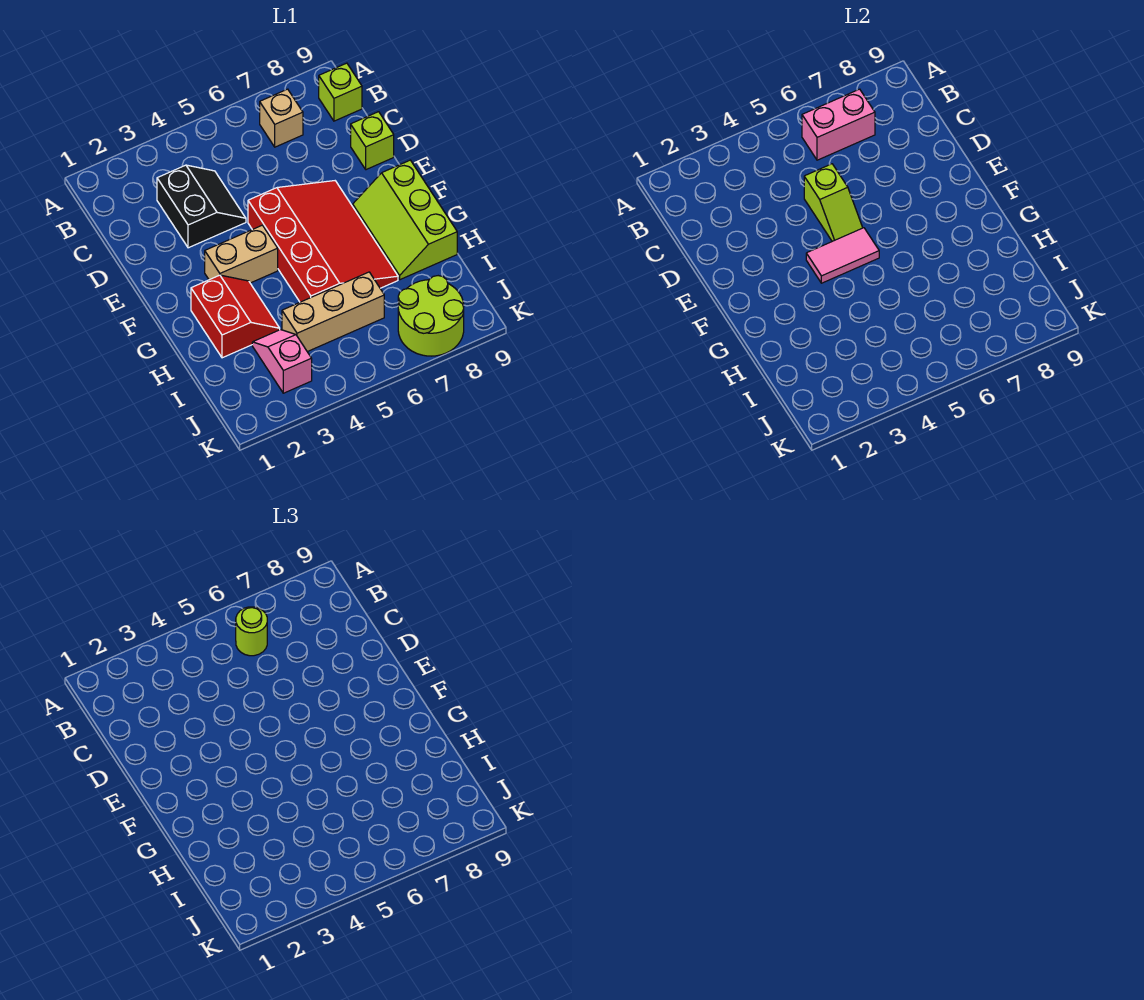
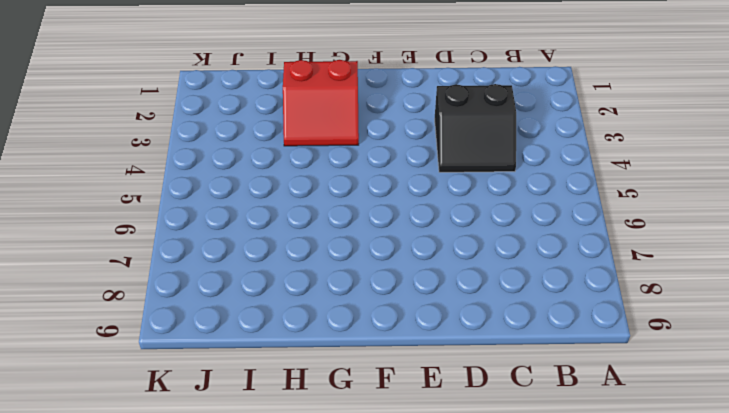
none -> tan brick B7 level 1
none -> lime brick B9 level 1
none -> lime brick D9 level 1

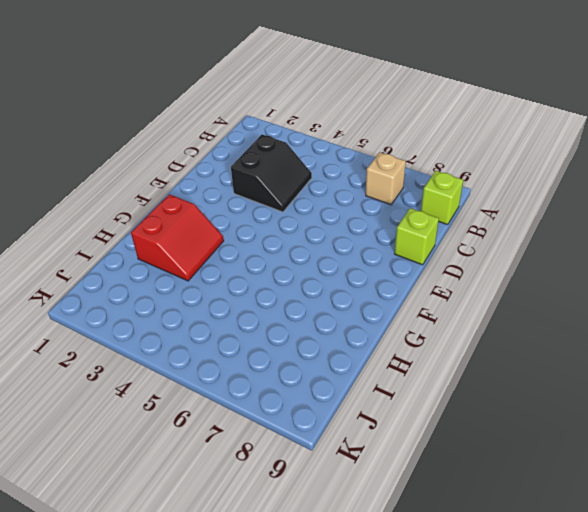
none -> red slope E5:H7 level 1 top 5
none -> tan brick F3:F4 level 1
none -> lime slope F8:H9 level 1 top 9

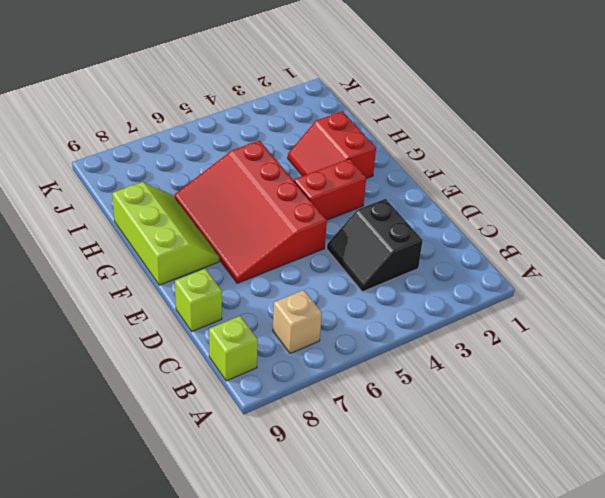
red brick F3:F4 level 1 -> tan brick F3:F4 level 1
none -> pink slope I3:J3 level 1 top J
none -> tan brick I4:I6 level 1
none -> lime round brick J7:K8 level 1

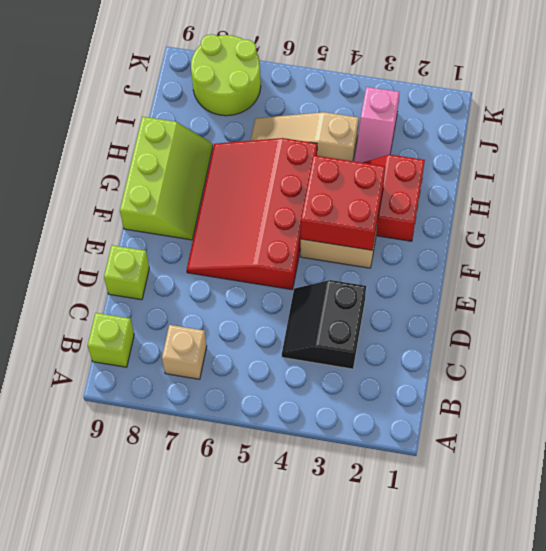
red brick F3:G4 level 2 -> pink tile F4:F5 level 2
tan slope I4:I6 level 1 top 4 -> tan brick I4:I6 level 1
none -> pink brick B6:B7 level 2
none -> lime slope D5:E5 level 2 top D
none -> lime round brick B6 level 3

